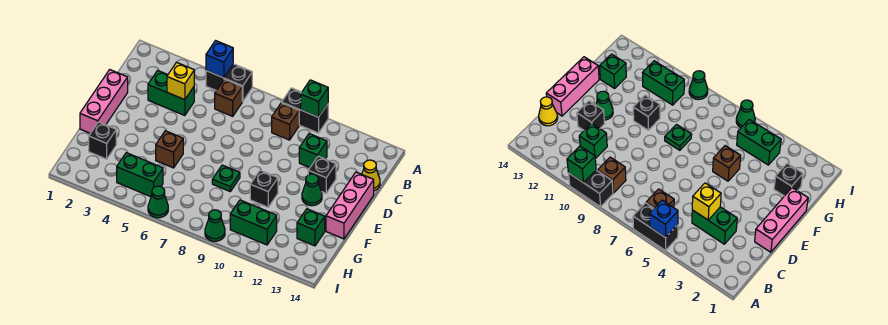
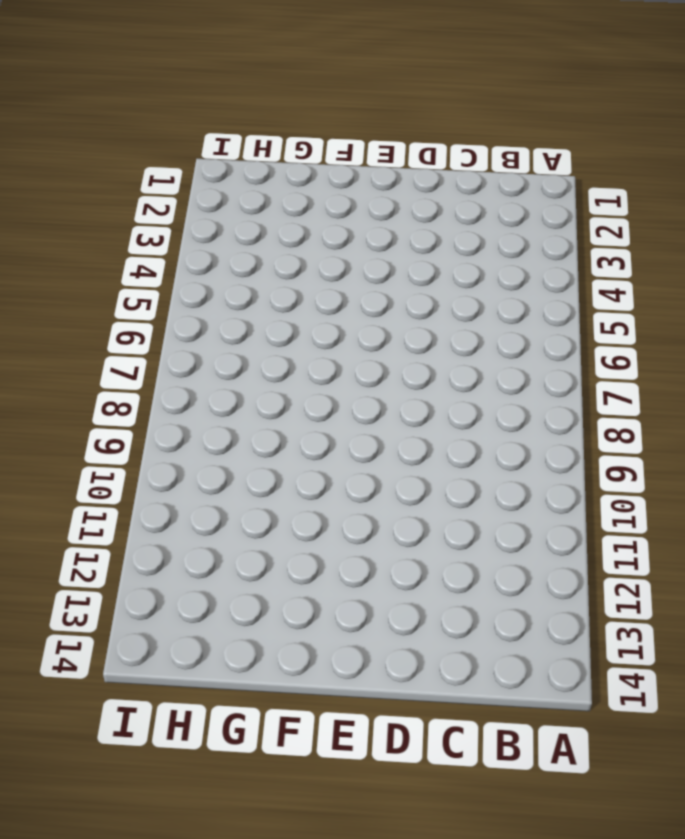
none -> black brick A5:A6 level 1
none -> black brick A9:A10 level 1
none -> brown brick B6 level 1

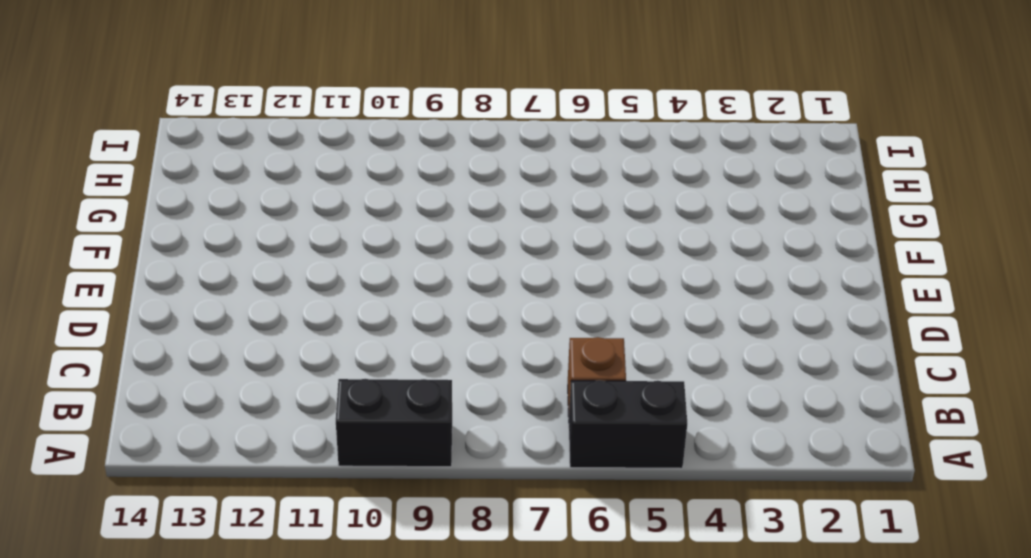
none -> brown brick B9 level 1
none -> green brick C3:C4 level 1
none -> green brick C11 level 1

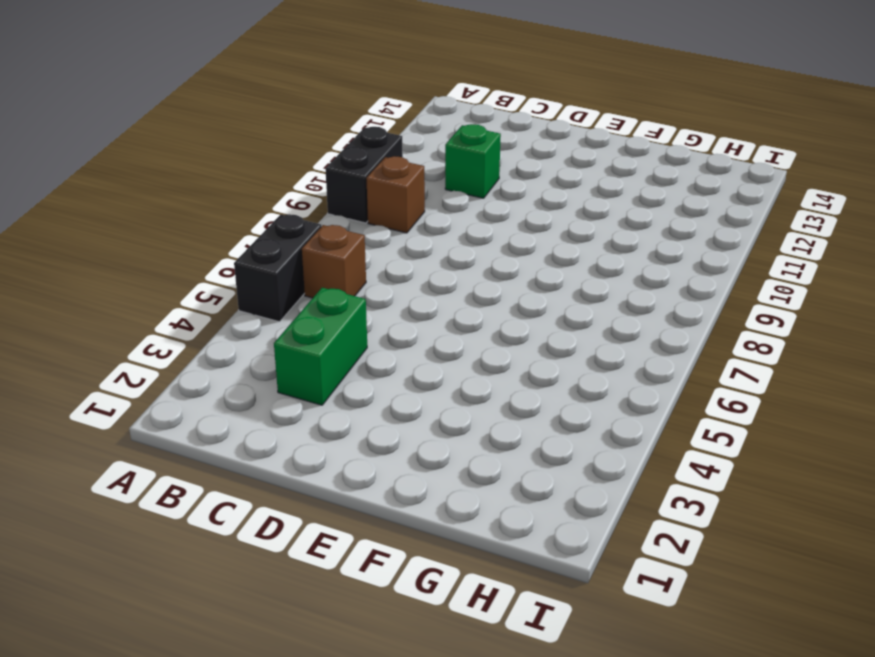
none -> yellow cone C14 level 1
none -> pink brick D1:F1 level 1
none -> black brick D12 level 1

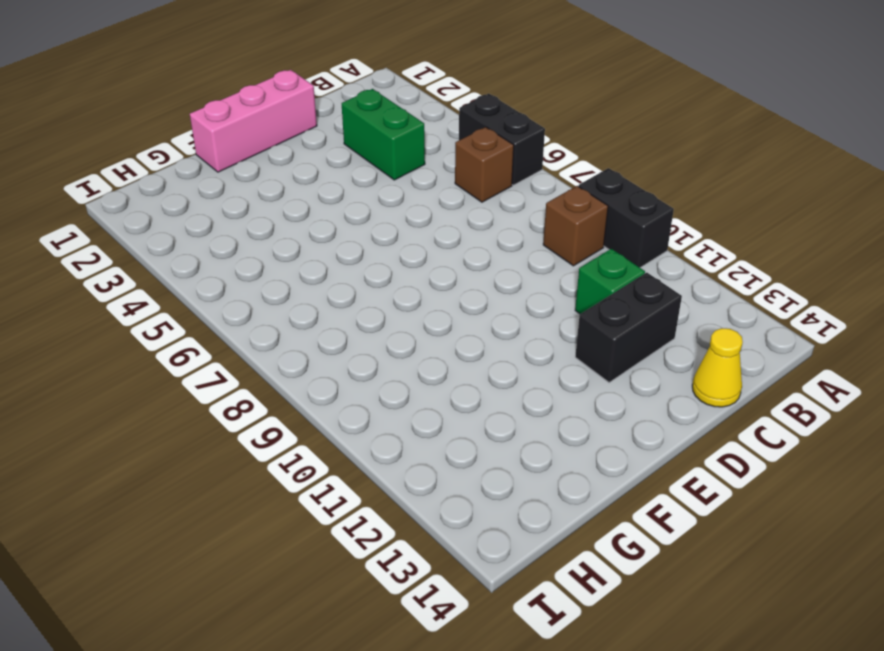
black brick C12:D12 level 1 -> black brick D12 level 1
none -> pink brick D14:F14 level 1
none -> green cone E12 level 1
none -> brown brick F5 level 1

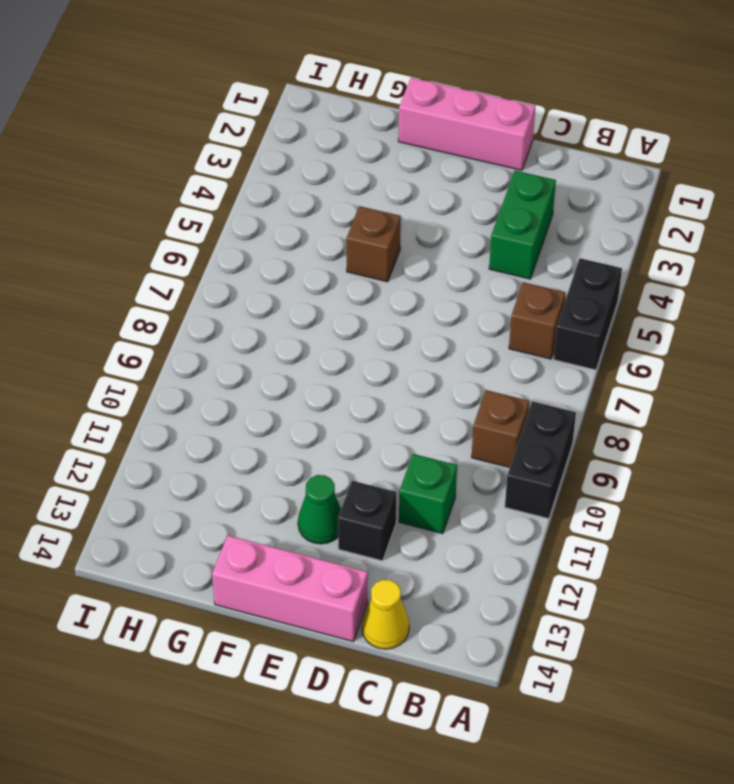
none -> green plate F8 level 1
none -> black brick F10 level 1
none -> black brick G2 level 1

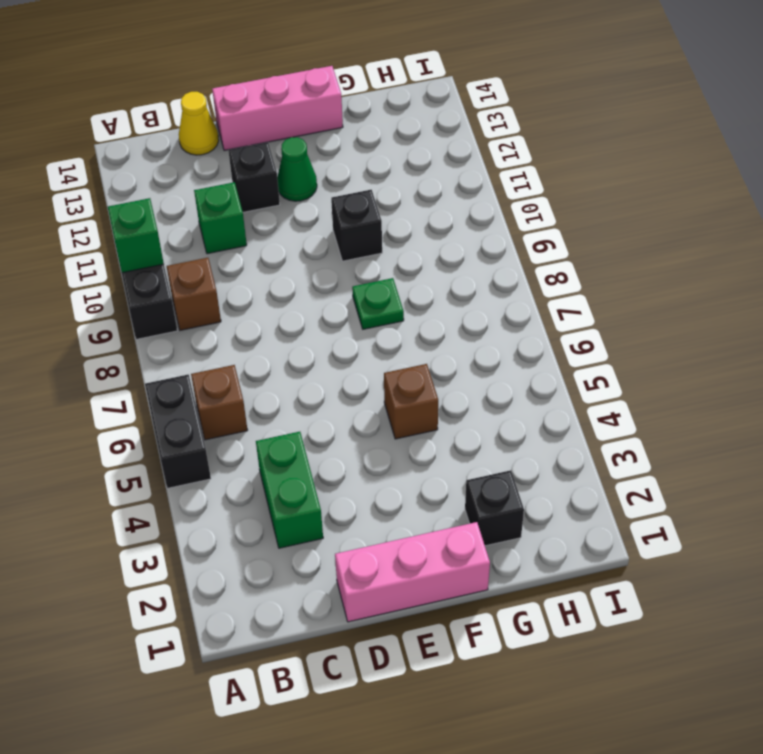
none -> green brick G13 level 1
none -> green brick H4:H5 level 1
none -> green brick H10:H11 level 1

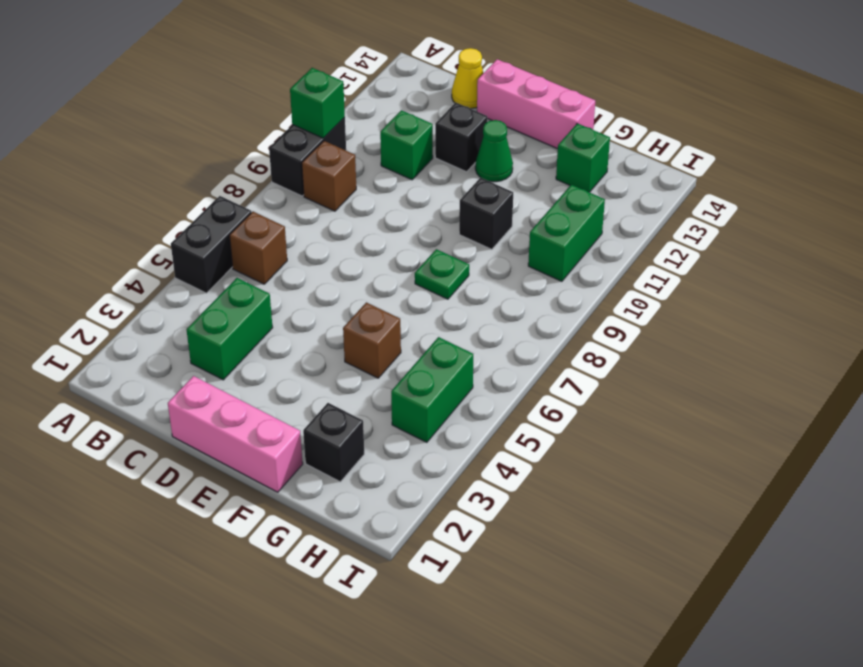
none -> green cone I6 level 1
none -> green cone I9 level 1
none -> blue brick A5 level 2

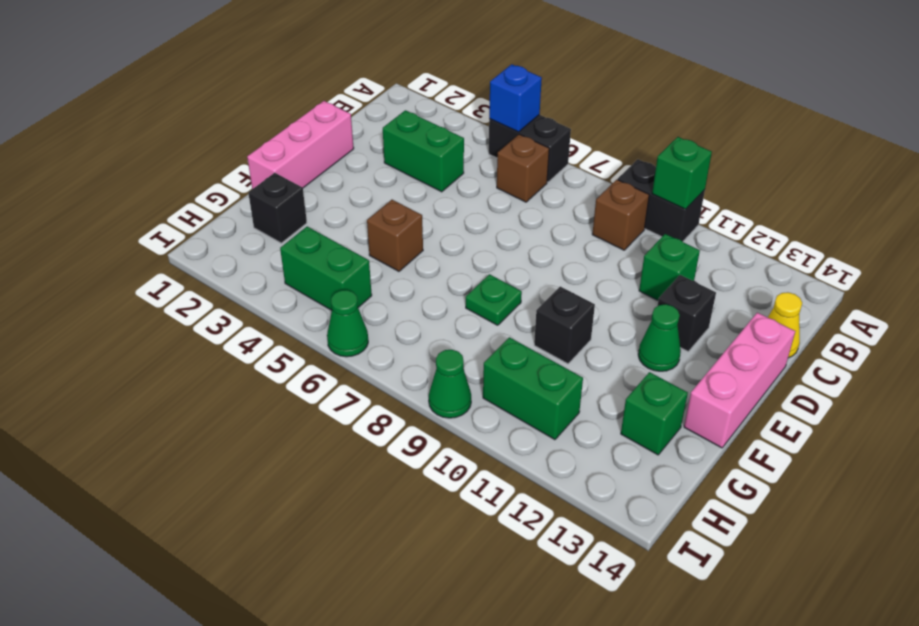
none -> yellow brick C4 level 2

